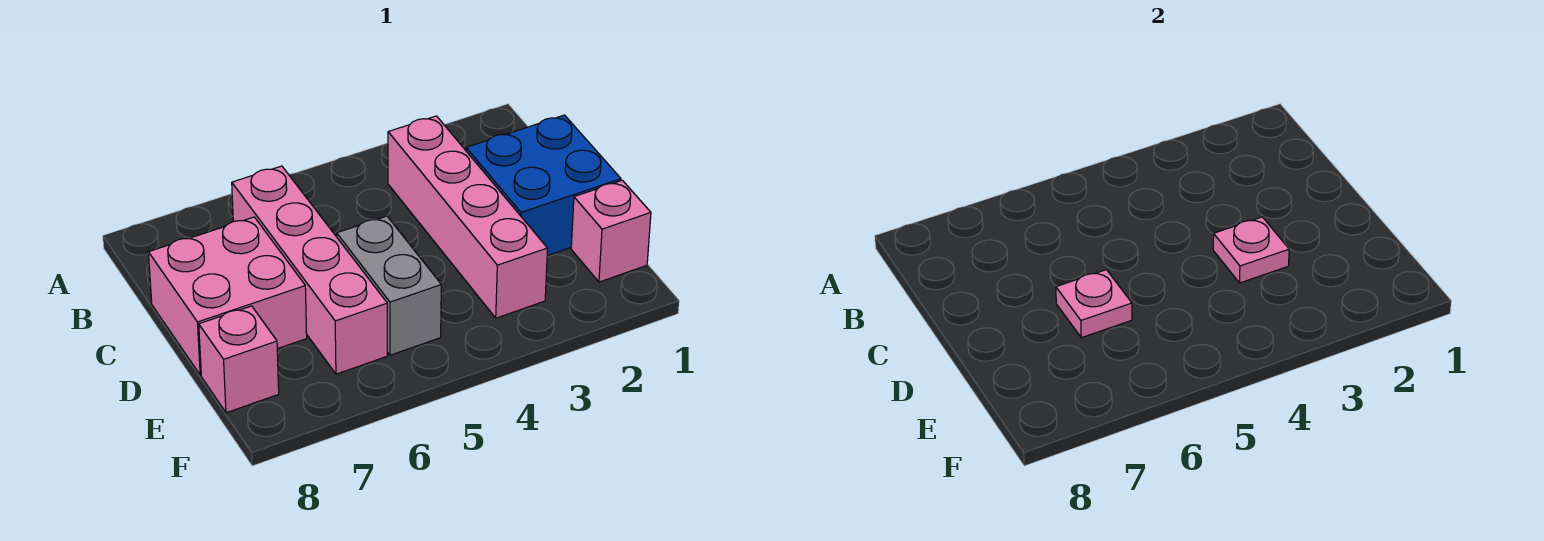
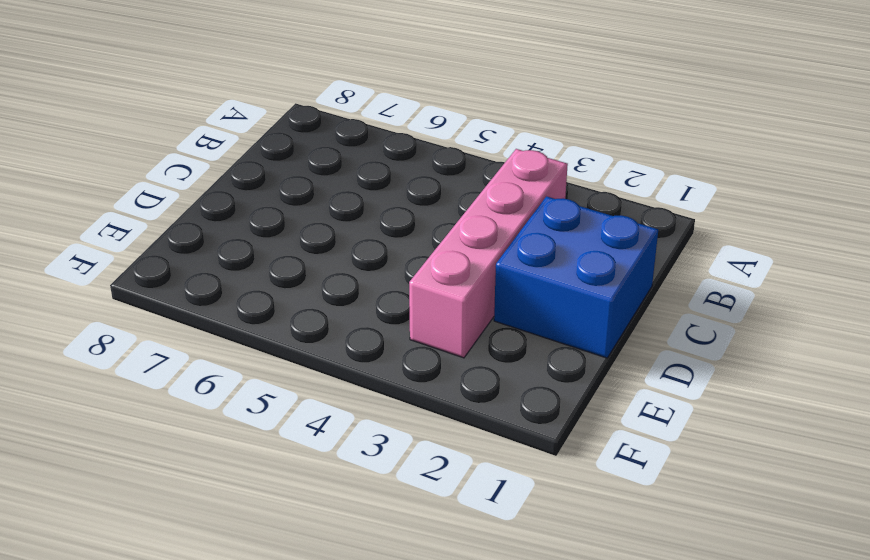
none -> pink brick B6:E6 level 1
none -> pink brick C7:D8 level 1

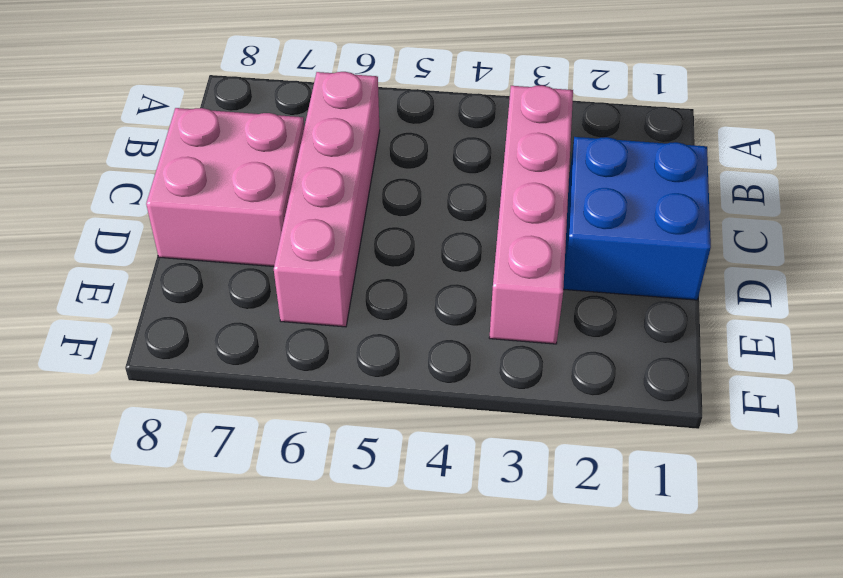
none -> grey brick D5:E5 level 1
none -> pink brick E1 level 1

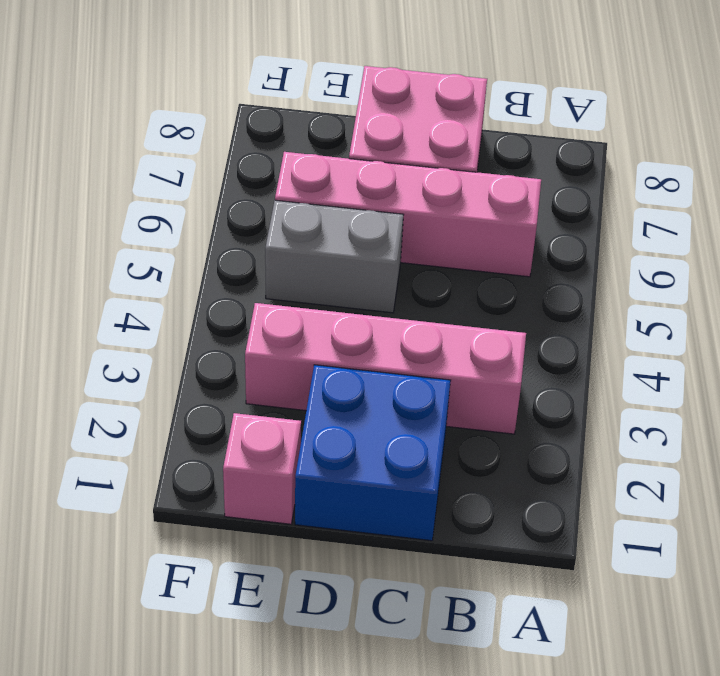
none -> pink brick E8 level 1
none -> pink plate D3 level 2

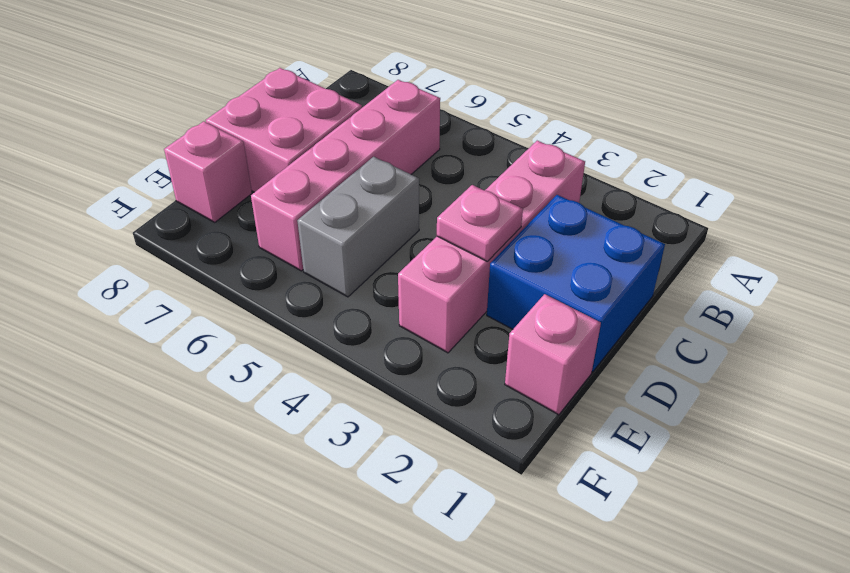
none -> pink plate D6 level 2

